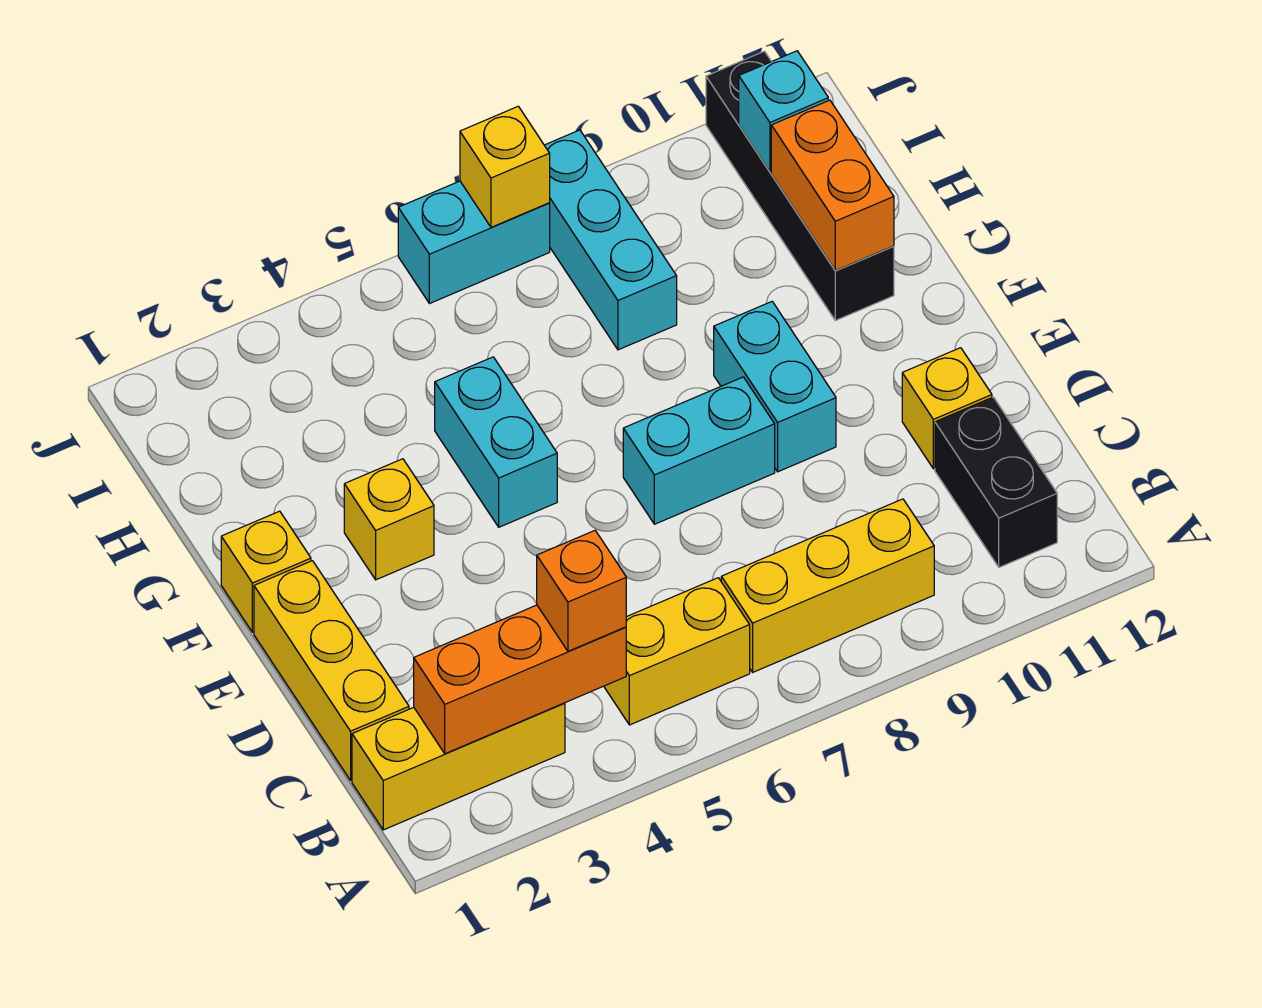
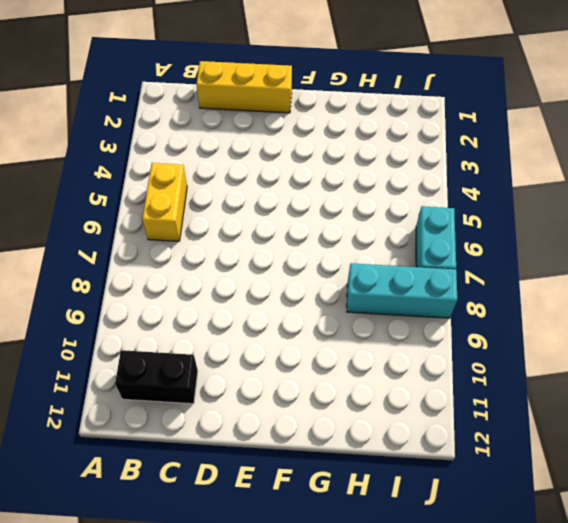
none -> yellow brick B1:B3 level 1
none -> yellow brick B7:B9 level 1
none -> yellow brick D11 level 1

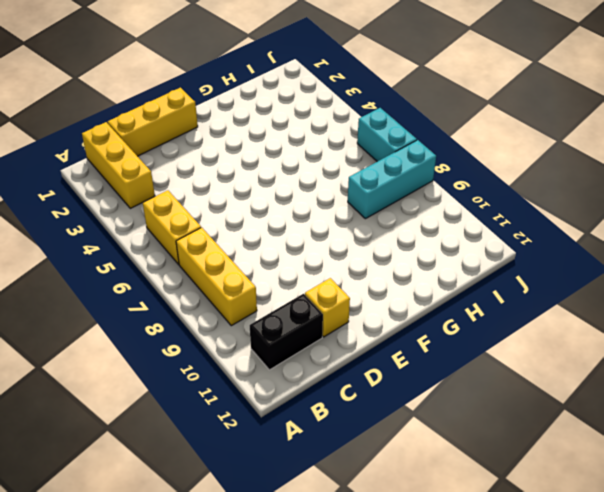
none -> cyan brick E7:E8 level 1
none -> cyan brick E9:F9 level 1
none -> yellow brick F1 level 1

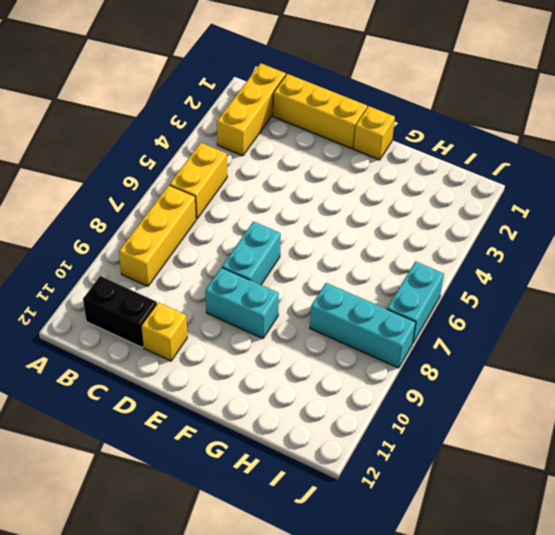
none -> yellow brick F3 level 1
none -> cyan brick F5:G5 level 1
none -> black brick G11:J11 level 1

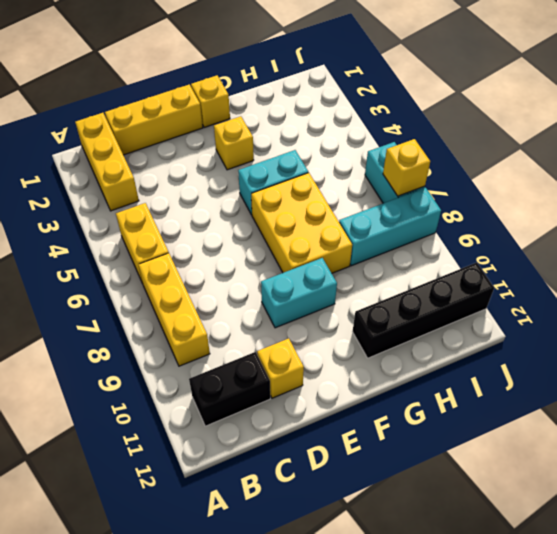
yellow brick F6:G8 level 1 -> none
none -> cyan brick E7:E8 level 1
none -> orange brick B2:B4 level 2
none -> orange brick G11:H11 level 2

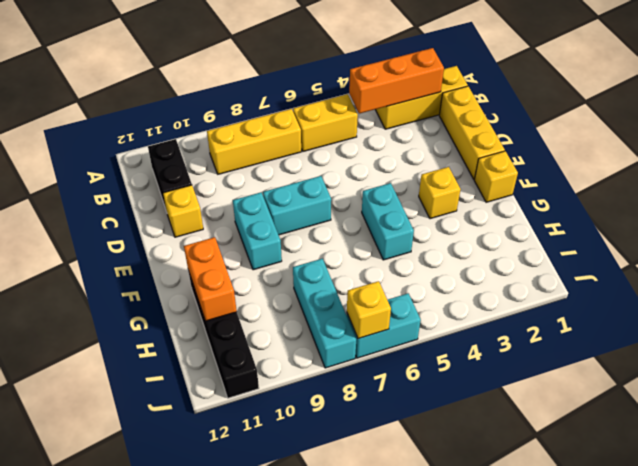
none -> cyan brick I11 level 2
none -> orange brick B4 level 3

